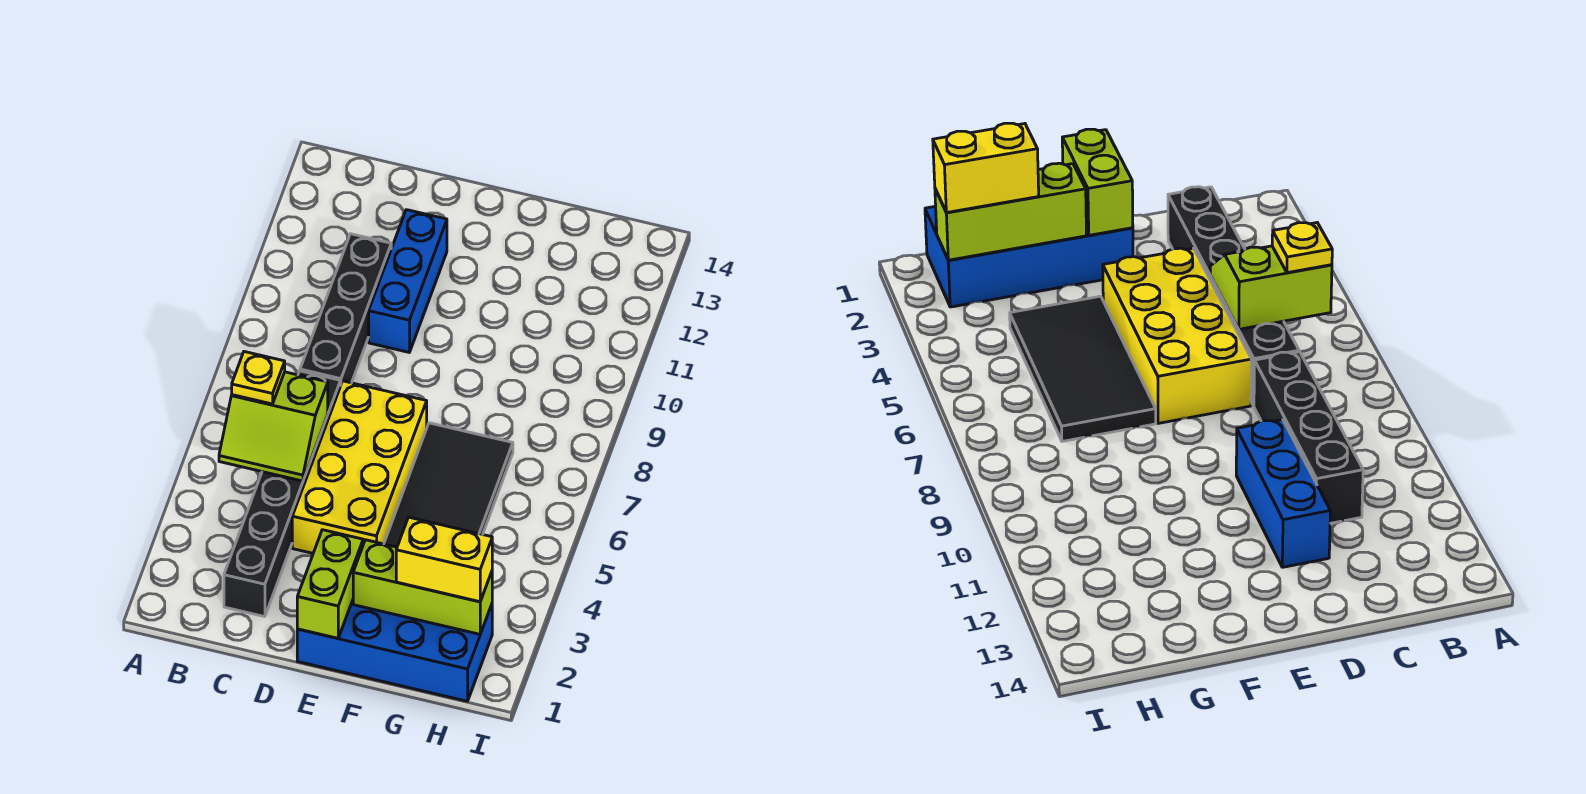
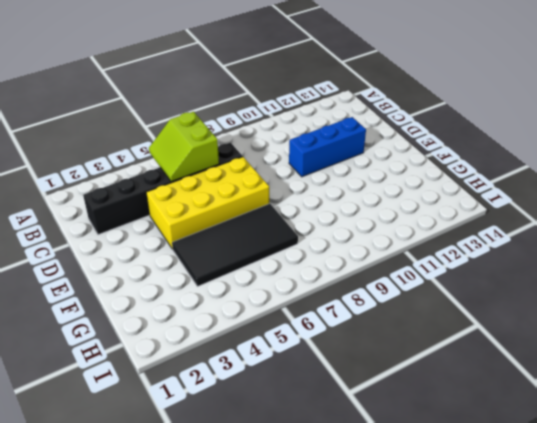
none -> black brick C8:C11 level 1
none -> blue brick E1:H2 level 1

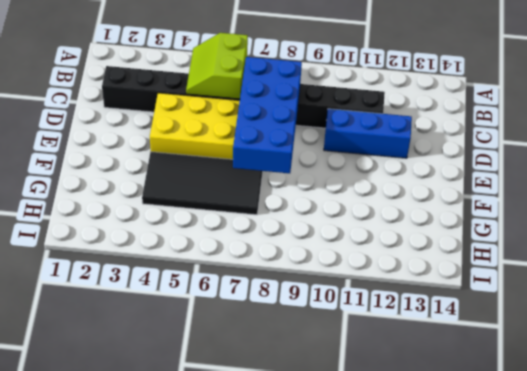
blue brick C7:F8 level 2 -> blue brick E1:H2 level 1
none -> lime brick E1:E2 level 2
none -> lime brick F2:H2 level 2

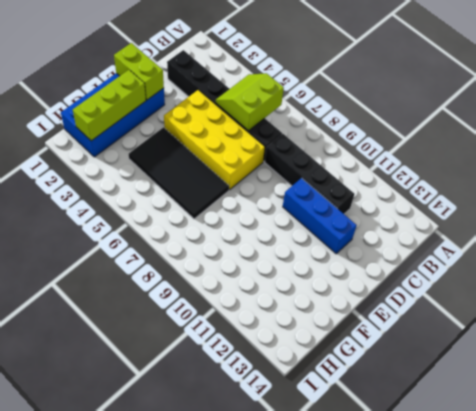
none -> yellow plate B6 level 3
none -> yellow brick G2:H2 level 3

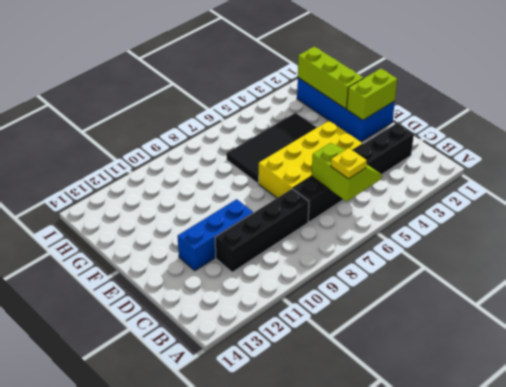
none -> yellow brick G2:H2 level 3

